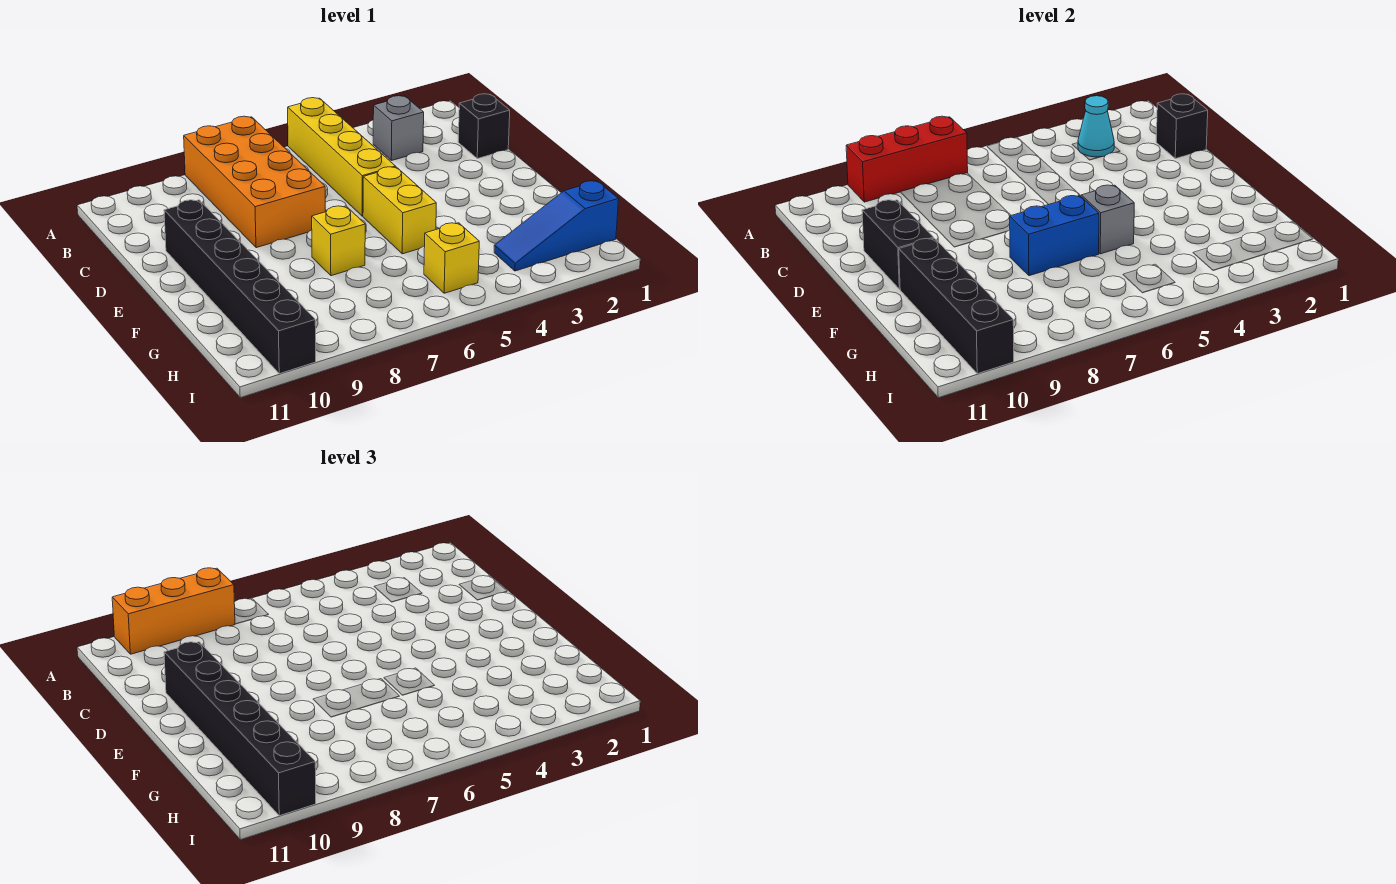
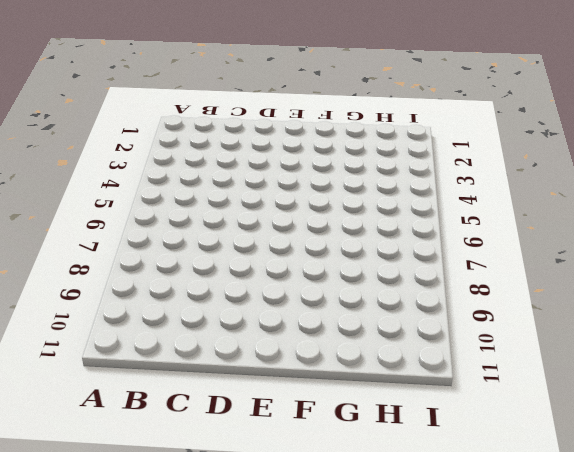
none -> yellow brick A5:D5 level 1
none -> orange brick A7:D8 level 1
none -> grey brick B3 level 1

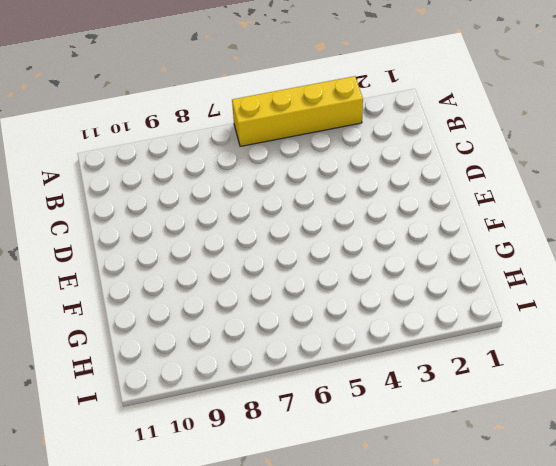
yellow brick A3:A6 level 1 -> yellow brick A5:D5 level 1
none -> orange brick A7:D8 level 1
none -> grey brick B3 level 1
none -> black brick C1 level 1

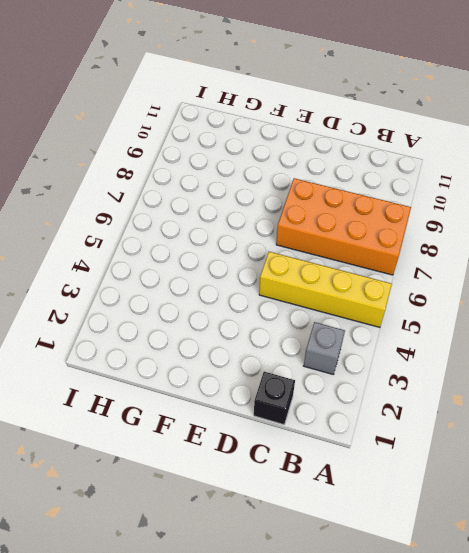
none -> black brick D10:I10 level 1
none -> yellow brick E5:F5 level 1
none -> yellow brick F7 level 1

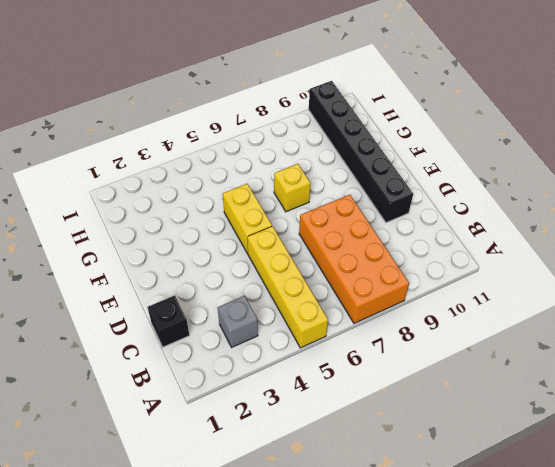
none -> blue slope H1:H3 level 1 top 1
none -> yellow brick H5 level 1
none -> red brick A7:A9 level 2

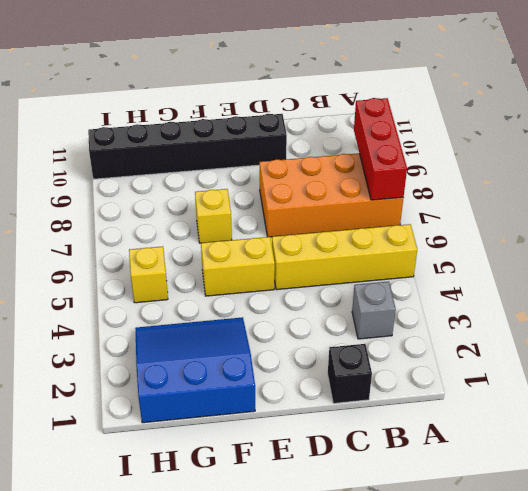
blue slope F1:H3 level 1 top 1 -> blue slope H1:H3 level 1 top 1
none -> cyan cone B3 level 2
none -> black brick C1 level 2
none -> black brick D10:E10 level 2

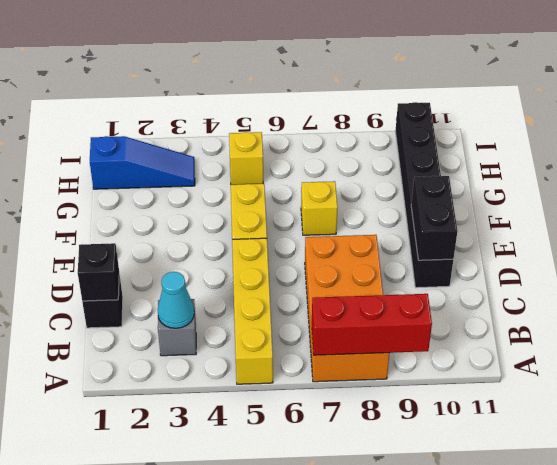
none -> grey brick F5 level 2
none -> blue brick F6:F7 level 2
none -> black brick F10:I10 level 2

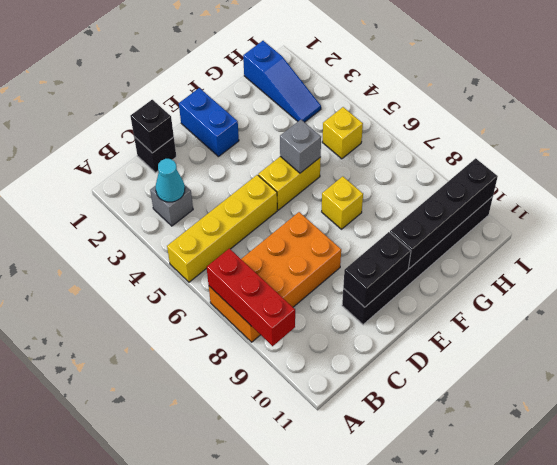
blue brick E1:E2 level 1 -> blue brick F6:F7 level 2
none -> orange brick A8:A10 level 3
none -> black brick D10:I10 level 3

